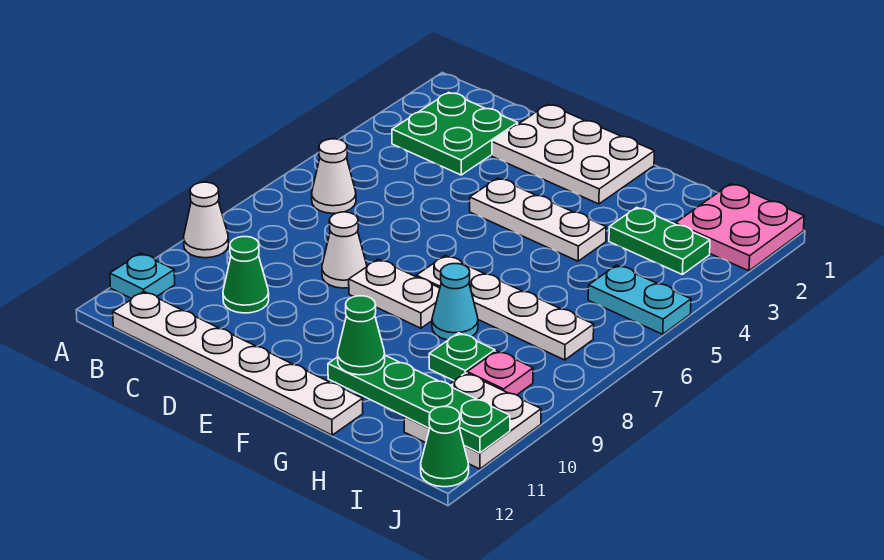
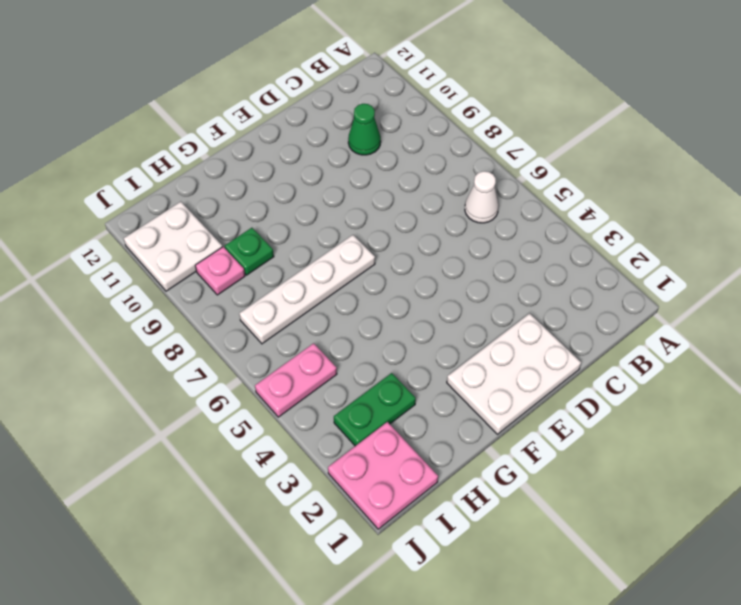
pink plate I5:J5 level 1 -> cyan plate I5:J5 level 1
none -> white cone A9 level 1
none -> cyan plate A11 level 1
none -> green plate B2:C3 level 1

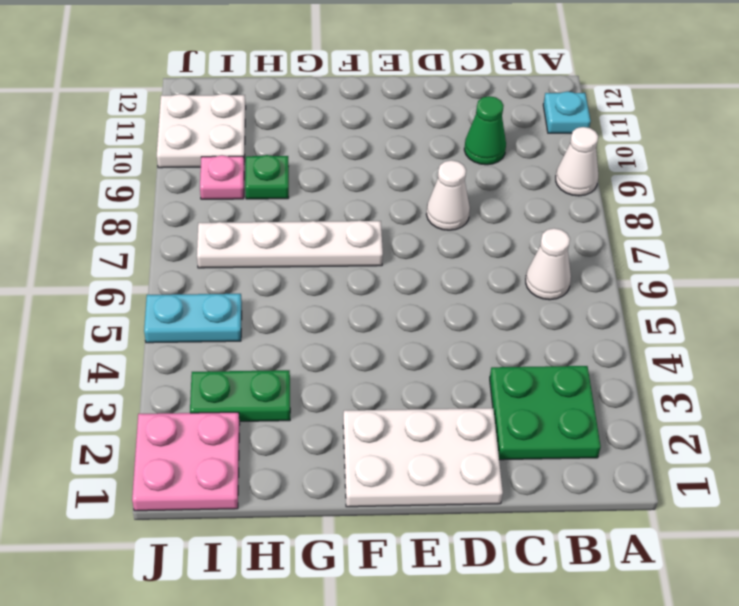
none -> white plate B12:G12 level 1
none -> white plate E4:G4 level 1
none -> white plate E8:F8 level 1

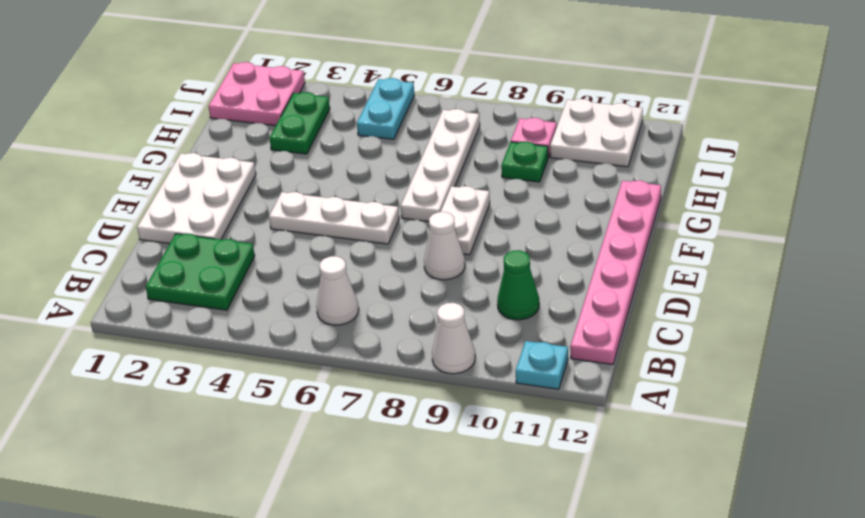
pink plate B12:G12 level 1 -> white plate B12:G12 level 1
white plate E4:E6 level 1 -> white plate E4:G4 level 1
none -> cyan cone G8 level 1
none -> green cone J12 level 1
none -> green plate G11:J11 level 2

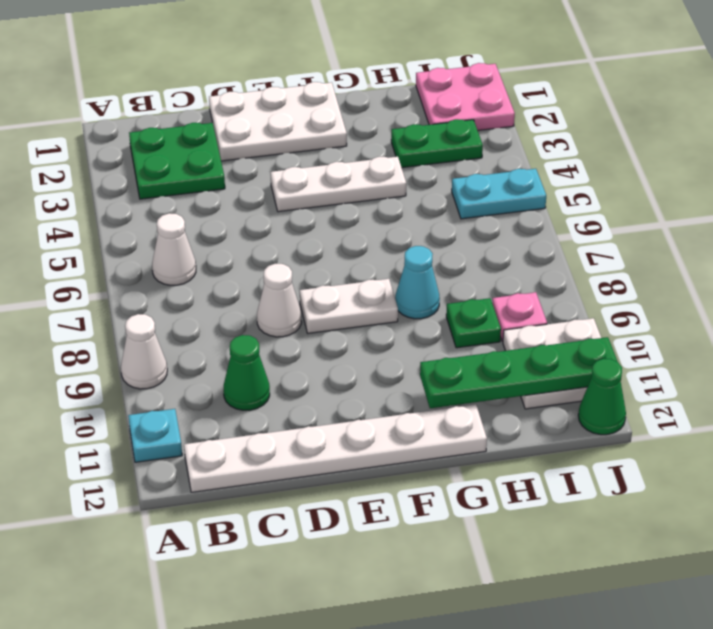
none -> white plate F7:I7 level 1
none -> green cone G11 level 3

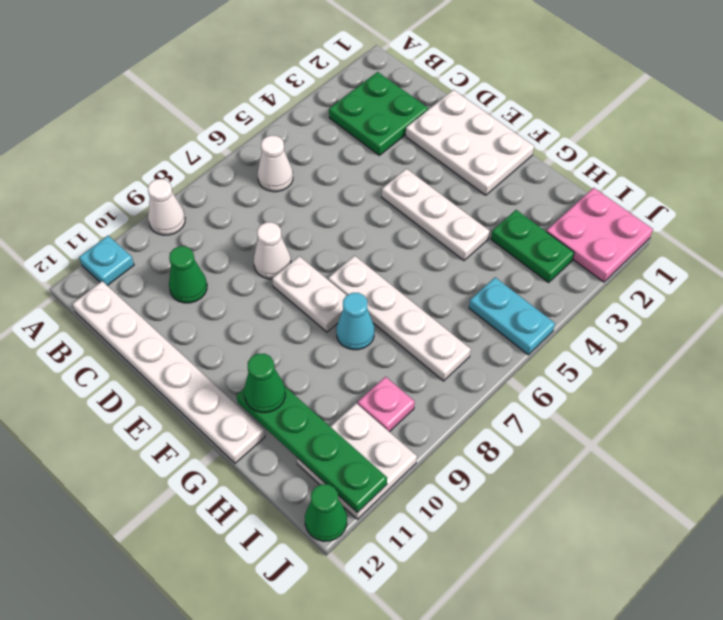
none -> green plate H9 level 1

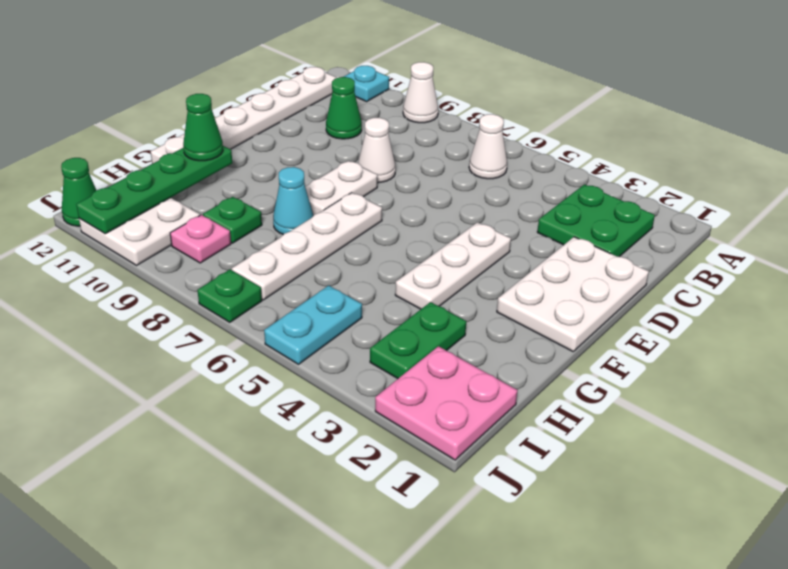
green plate J7 level 1 -> none

